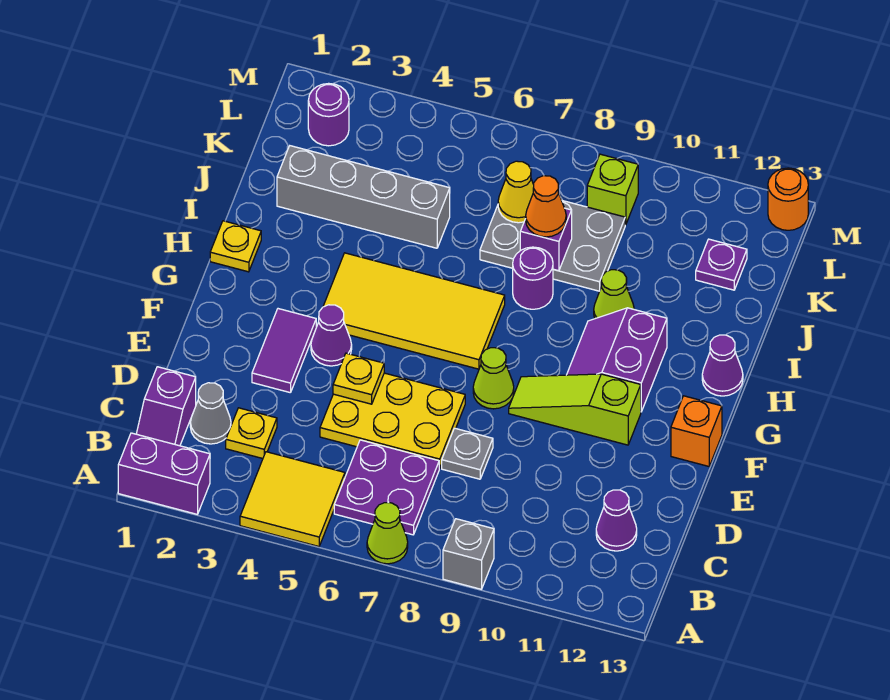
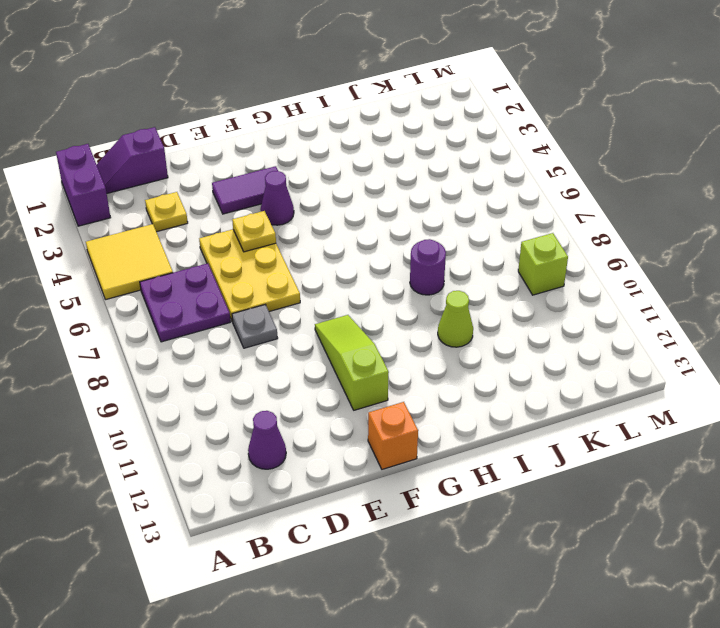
none -> lime cone A7 level 1
none -> grey brick A9 level 1
none -> grey cone C2 level 1
none -> lime cone F8 level 1

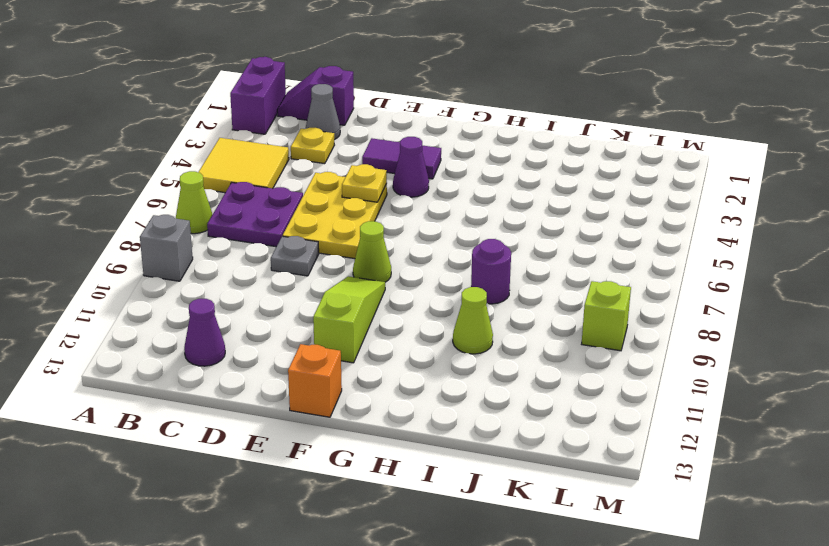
none -> yellow tile G4:H7 level 1
none -> purple slope G10:H11 level 1 top 11
none -> yellow plate H1 level 1
none -> purple cone H13 level 1

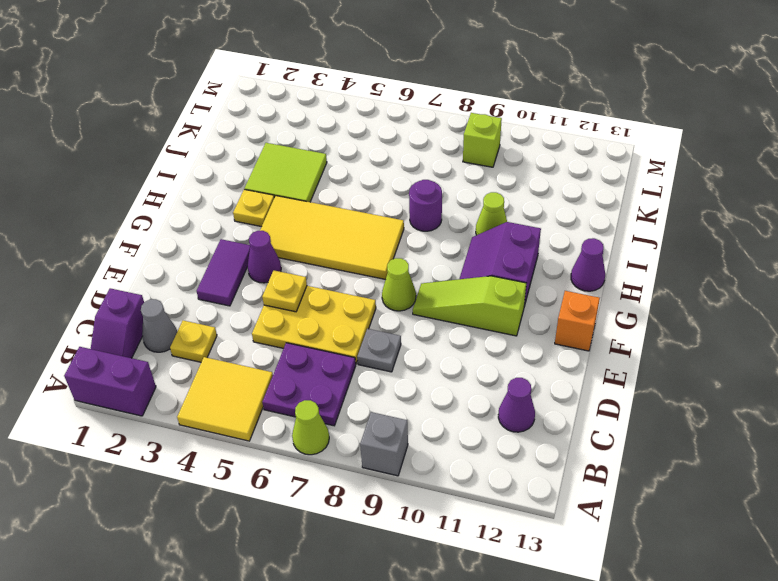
yellow plate H3 level 1 -> yellow plate H1 level 1
lime tile I3:J4 level 1 -> grey brick J2:J5 level 1
none -> grey plate J7:K9 level 1
none -> purple plate K12 level 1
none -> purple round brick L2 level 1
none -> orange round brick M13 level 1

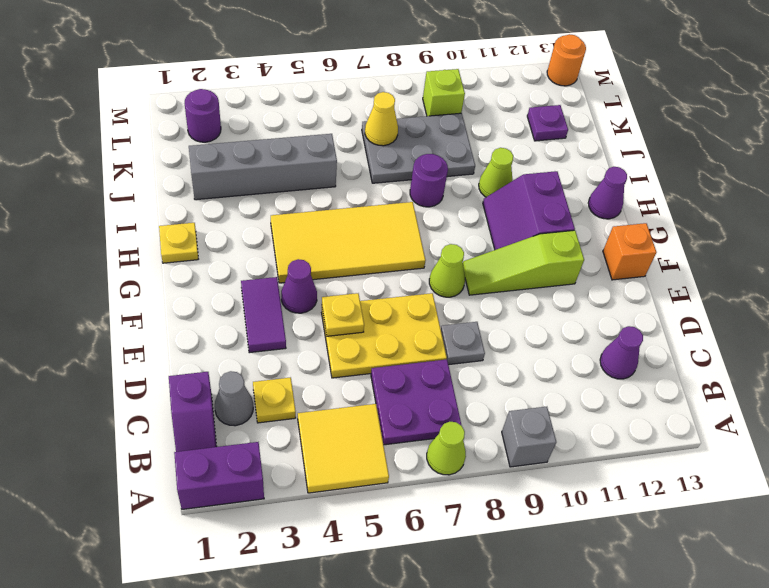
none -> purple brick J8 level 2
none -> orange cone J8 level 3

